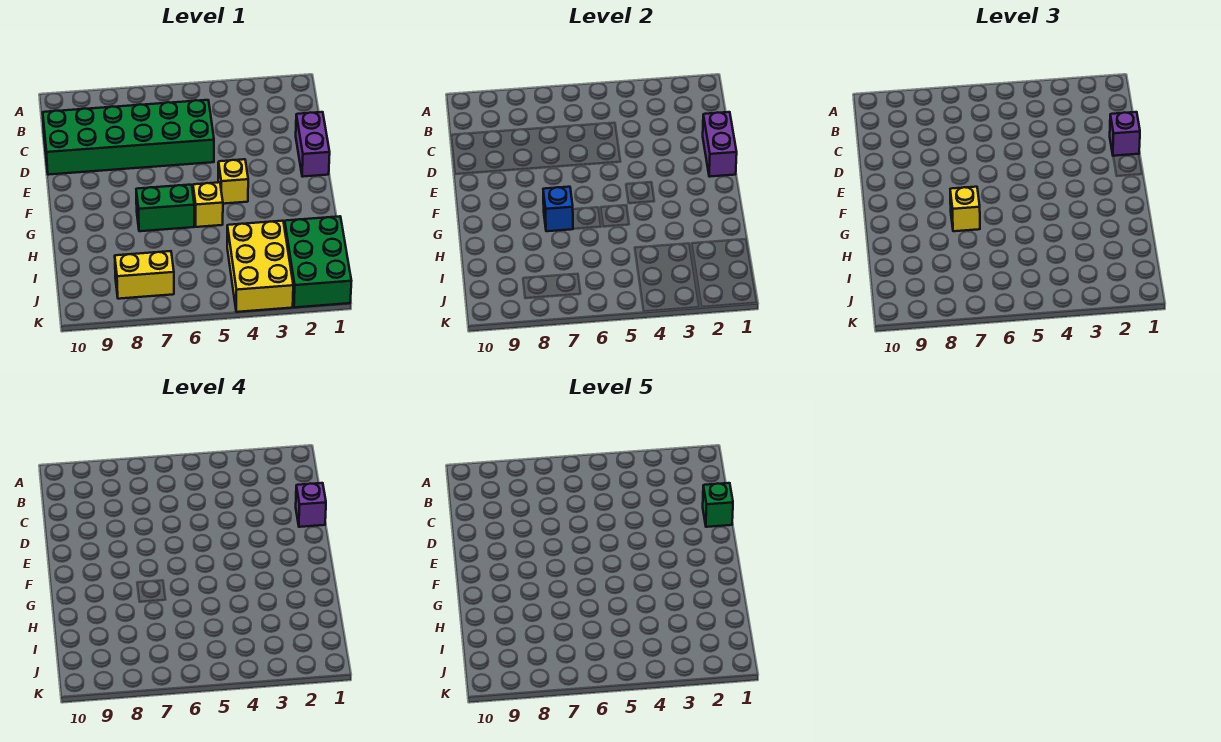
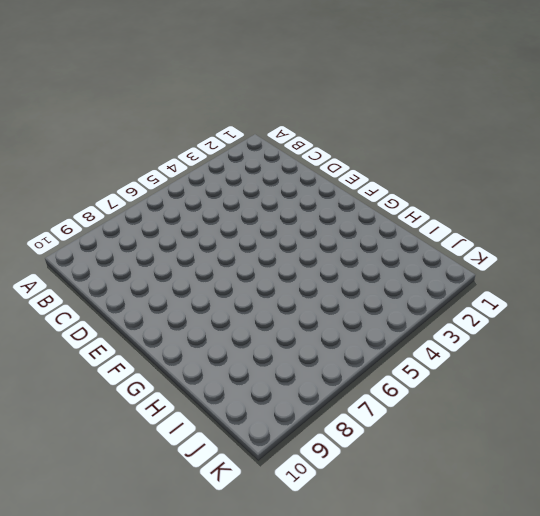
none -> green brick C5:D10 level 1
none -> purple brick D1:E1 level 1
none -> yellow brick F4 level 1

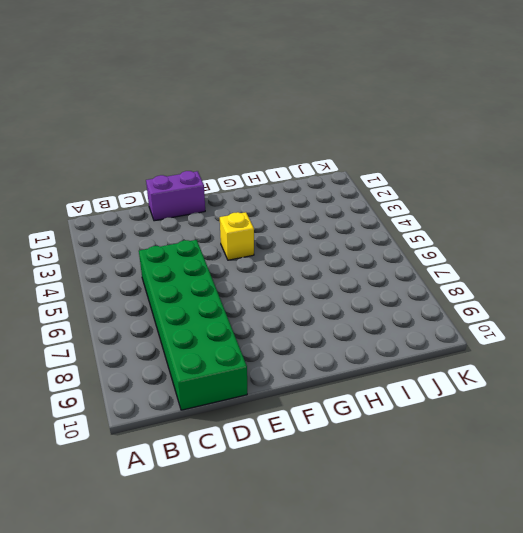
none -> yellow brick G5 level 1
none -> green brick G6:G7 level 1
none -> green brick I1:K2 level 1

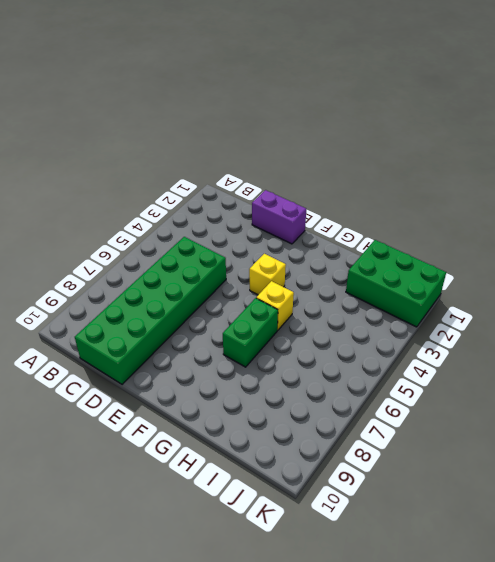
none -> yellow brick I3:K4 level 1
none -> yellow brick J7:J8 level 1
none -> purple brick D1:E1 level 2

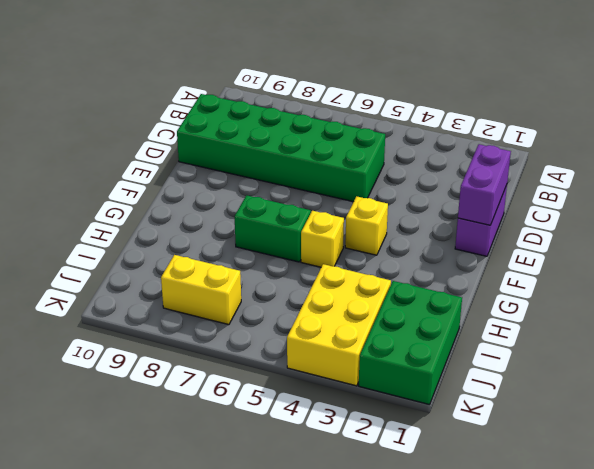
none -> blue brick G7 level 2
none -> purple brick D1 level 3
none -> yellow brick G7 level 3

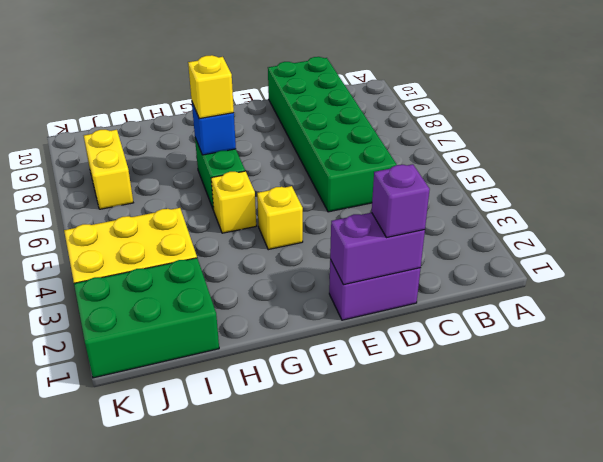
none -> purple brick D1 level 4
none -> green brick D1 level 5

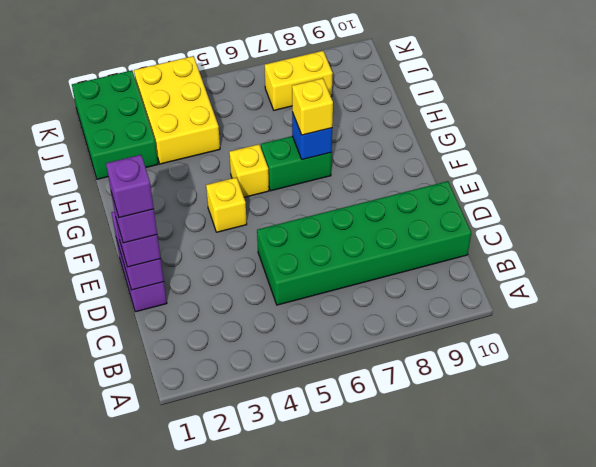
purple brick D1 level 5 -> green brick D1 level 5

